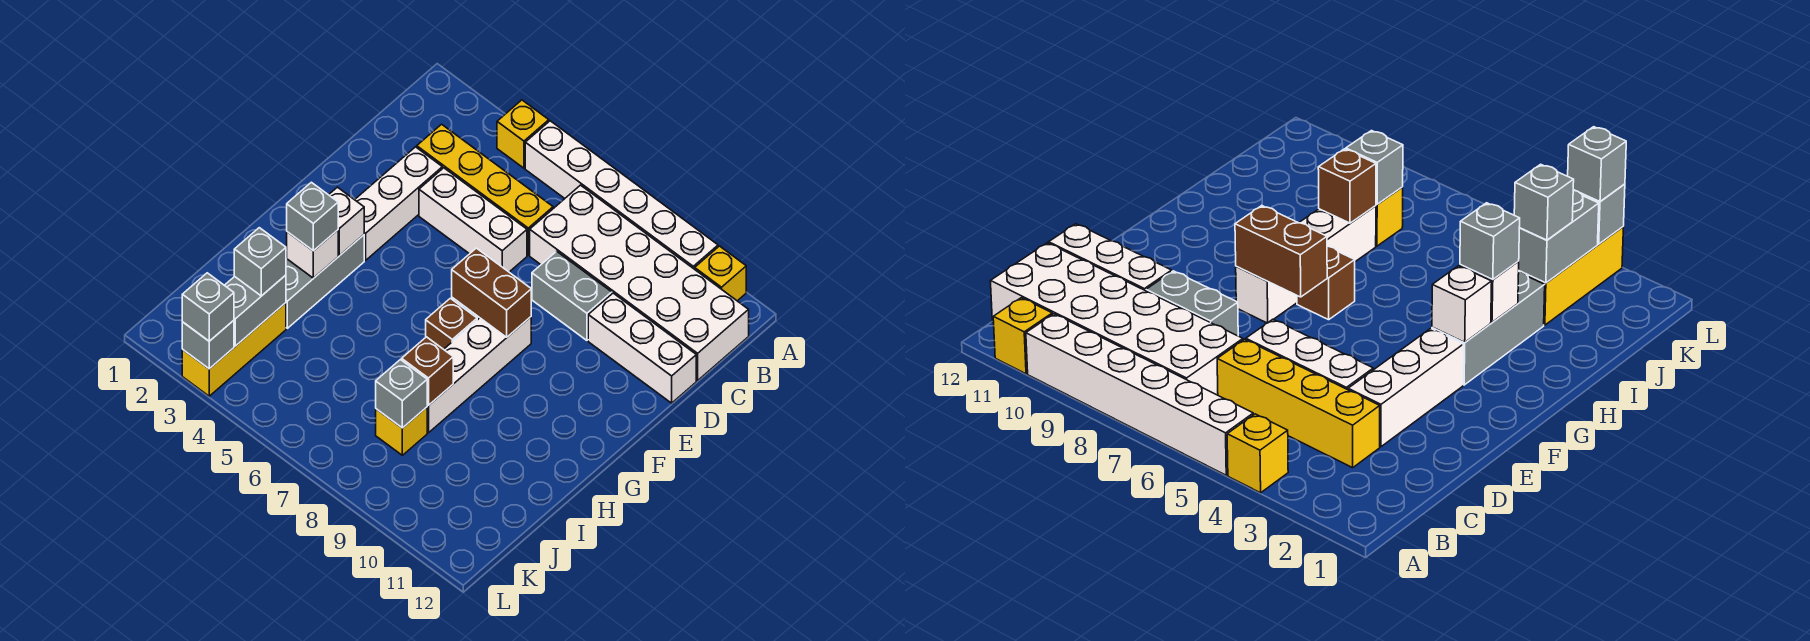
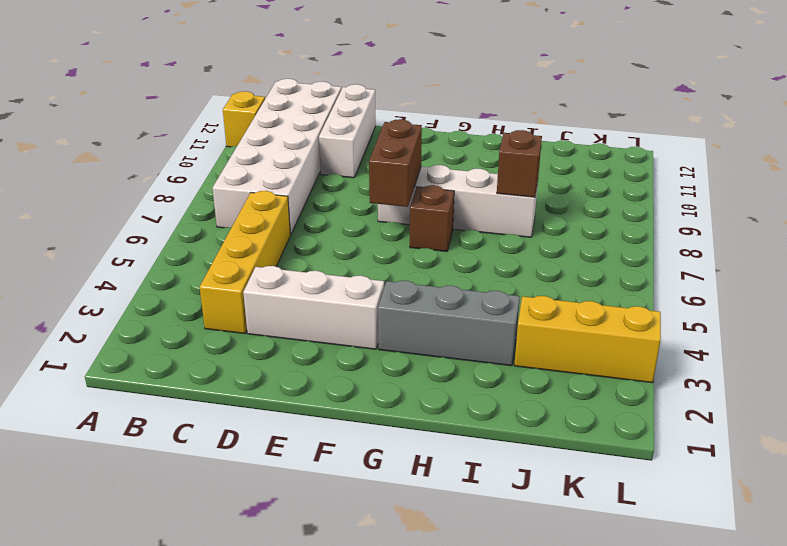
none -> yellow brick A4 level 1
none -> white brick A5:A10 level 1
none -> white brick D4:D6 level 1

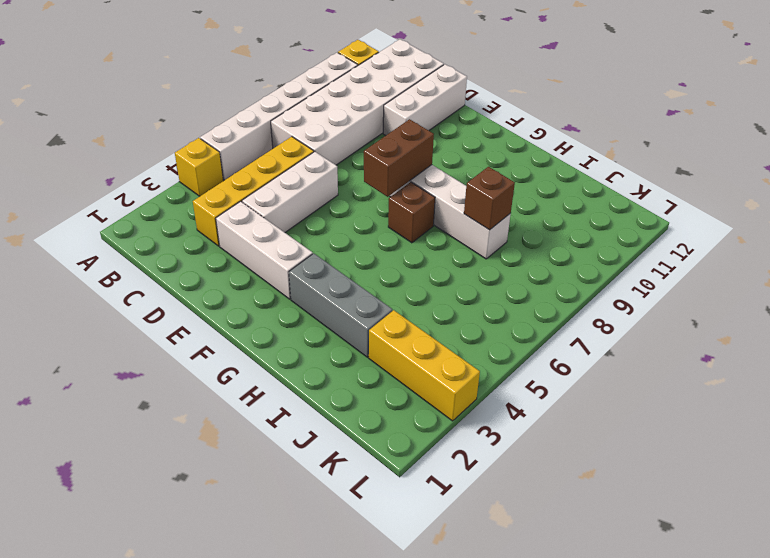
none -> grey brick D8:D9 level 1
none -> yellow brick J8 level 1
none -> white brick G3 level 2

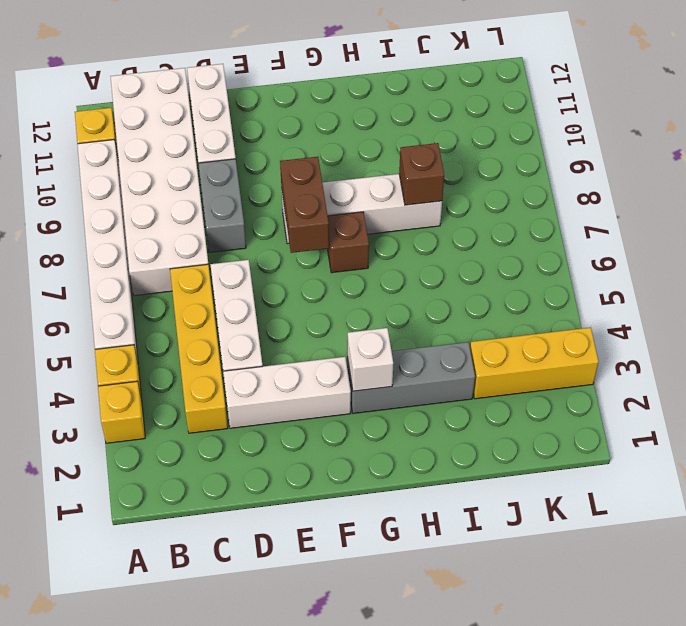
yellow brick A3 level 1 -> yellow brick J8 level 1
none -> white brick H3 level 2
none -> grey brick J3:K3 level 2
none -> grey brick J8 level 2

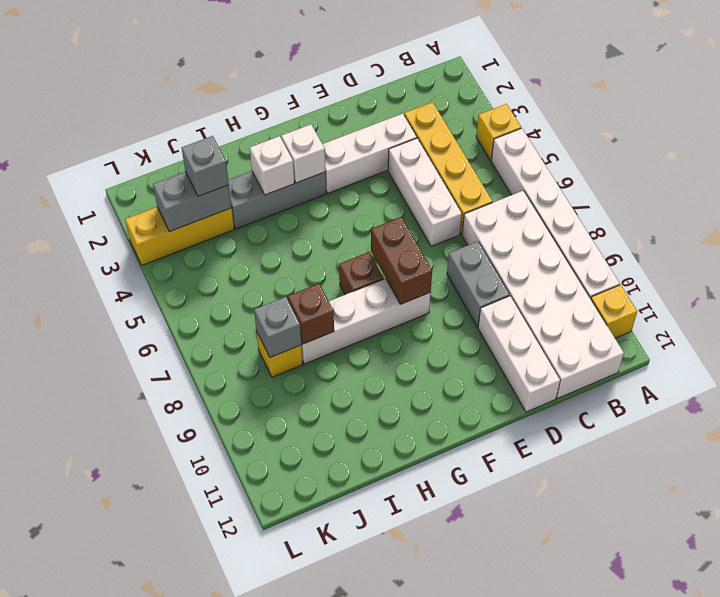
none -> grey brick L3 level 2
none -> grey brick H3 level 3
none -> grey brick L3 level 3

